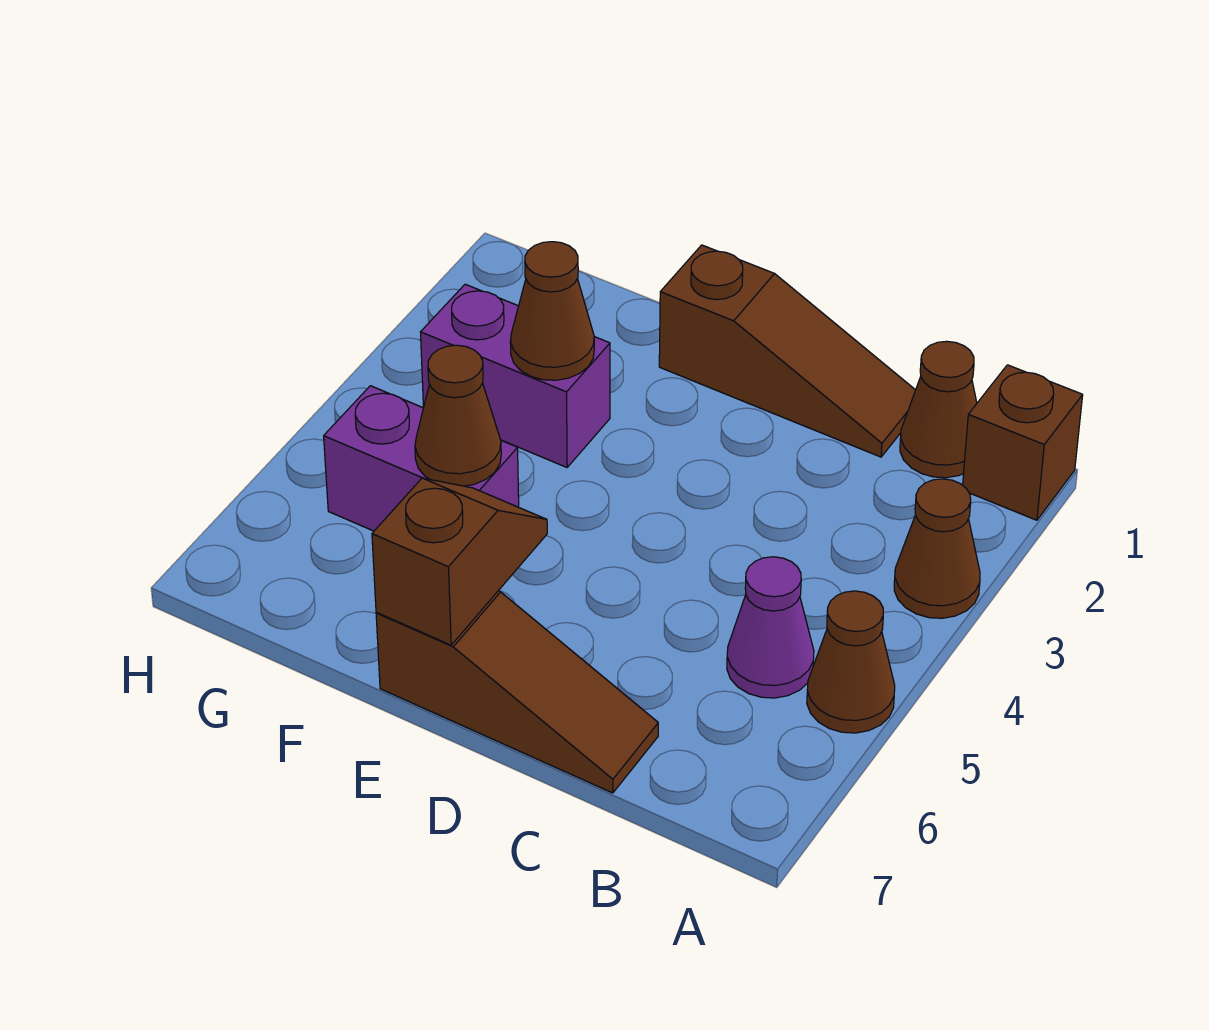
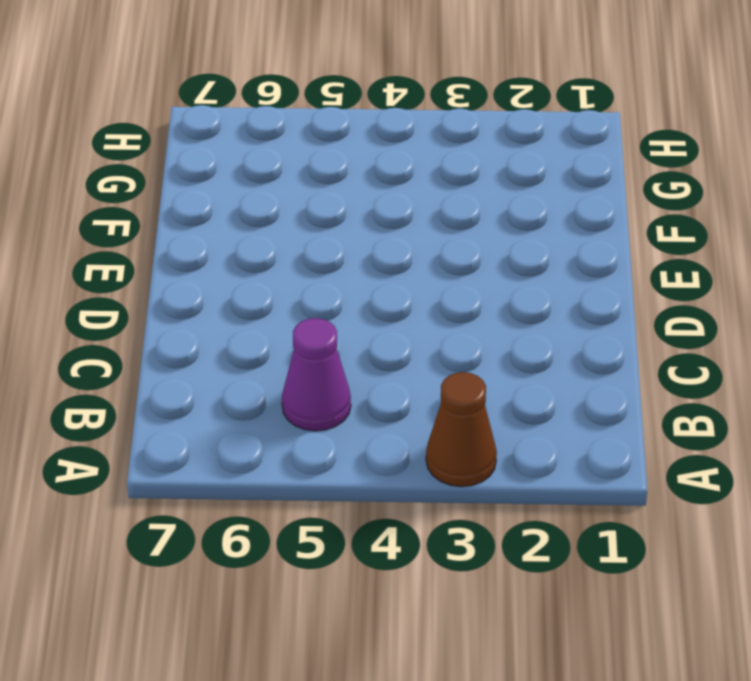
none -> brown brick A1 level 1
none -> brown cone A5 level 1
none -> brown cone B1 level 1

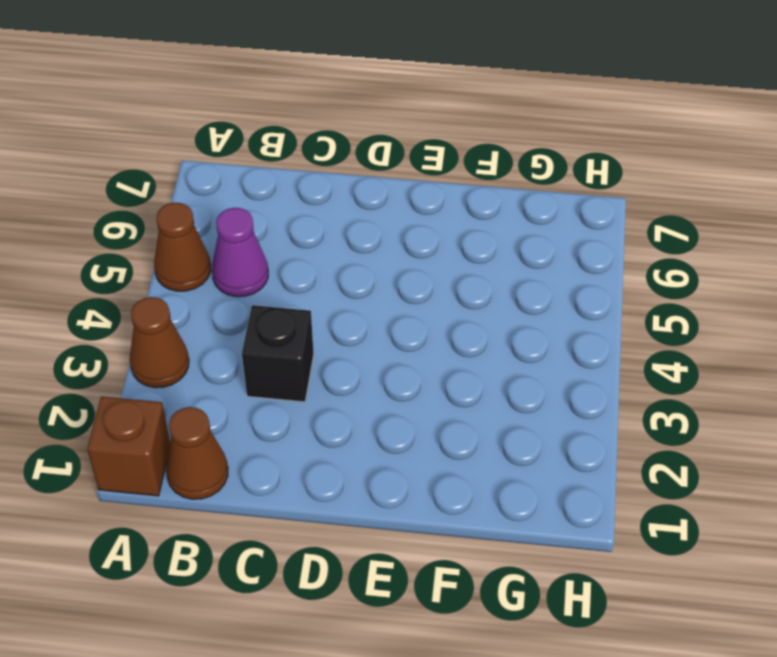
black brick C3 level 1 -> none
none -> brown slope C1:E1 level 1 top E
none -> brown slope C7:E7 level 1 top E
none -> purple brick F3:G3 level 1

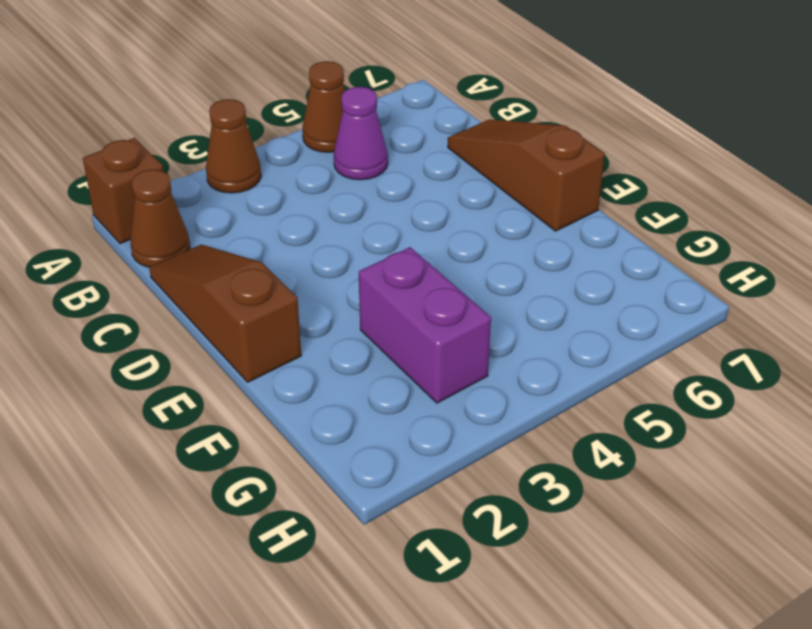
none -> purple brick F5:G5 level 1
none -> brown slope E6:E7 level 2 top 7
none -> brown cone F3 level 2

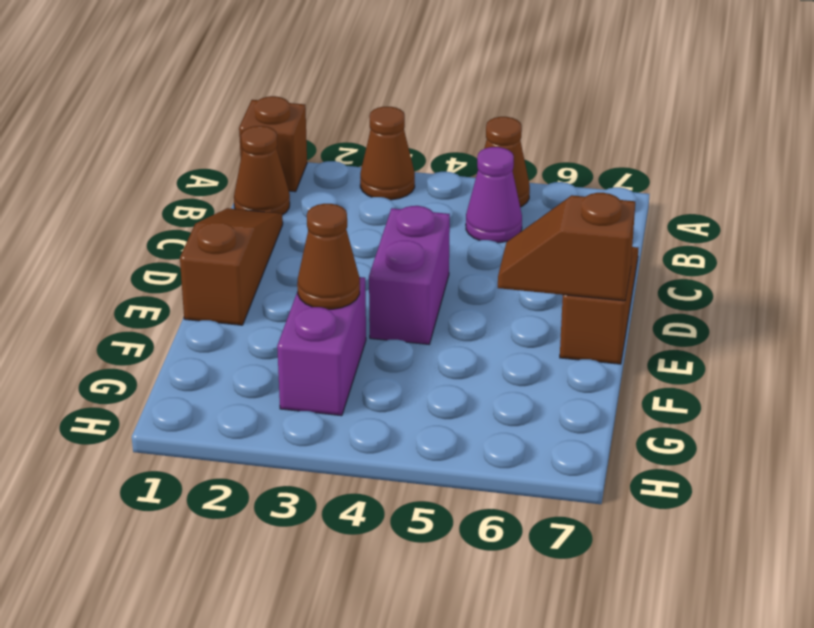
purple brick D4:E4 level 1 -> purple brick F5:G5 level 1
none -> brown cone F5 level 2

